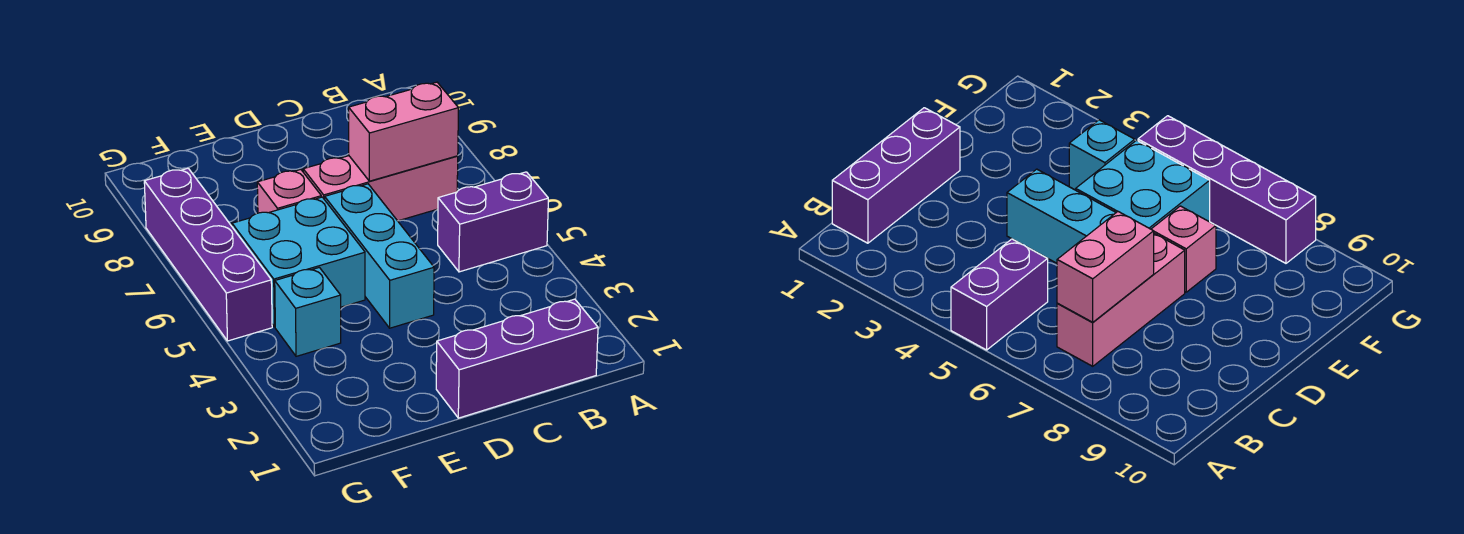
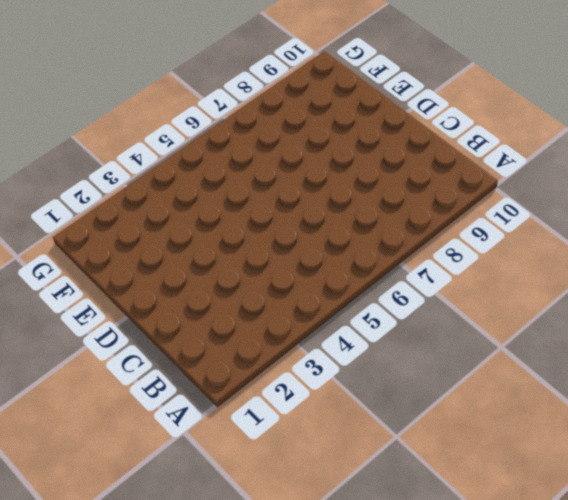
none -> purple brick A5:B5 level 1
none -> purple brick B1:D1 level 1

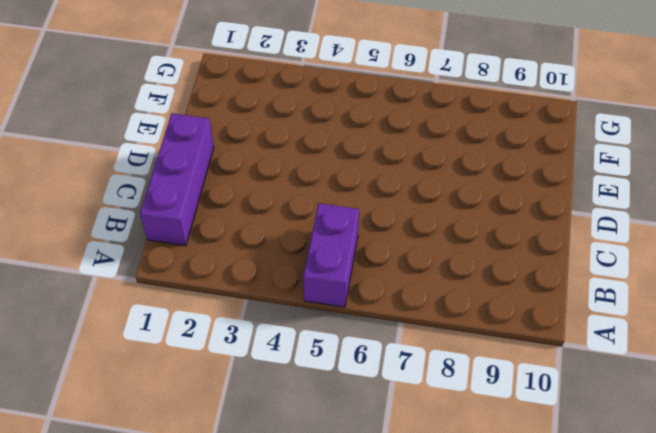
none -> pink brick B7:D7 level 1
none -> cyan brick D4:D6 level 1

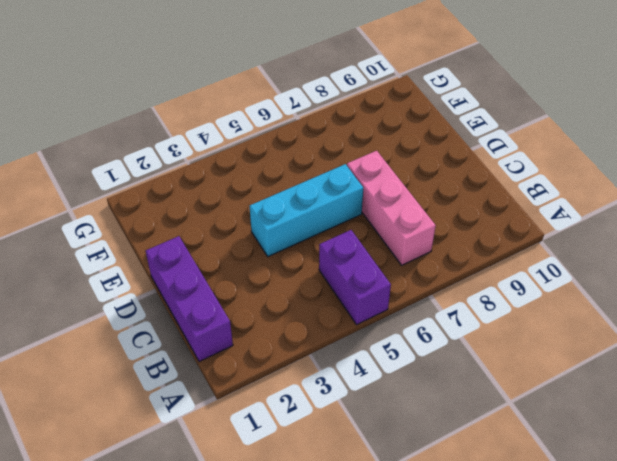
none -> cyan brick E5:F6 level 1
none -> pink brick E7 level 1

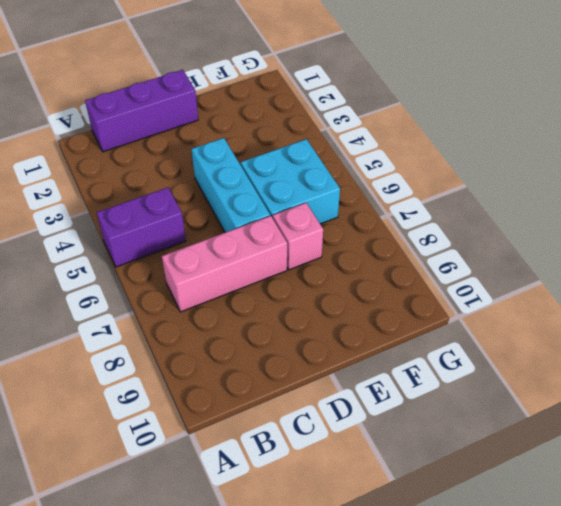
none -> cyan brick F4 level 1
none -> purple brick G5:G8 level 1

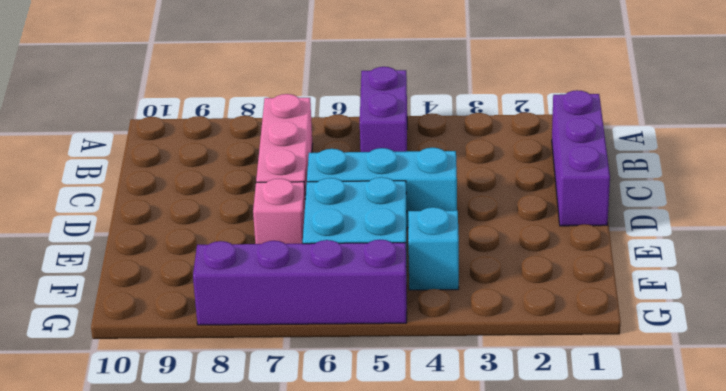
none -> pink brick B7:C7 level 2

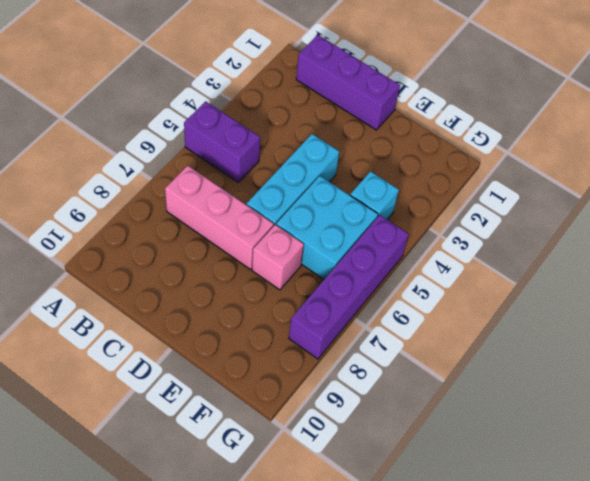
none -> pink brick B7:C7 level 2

